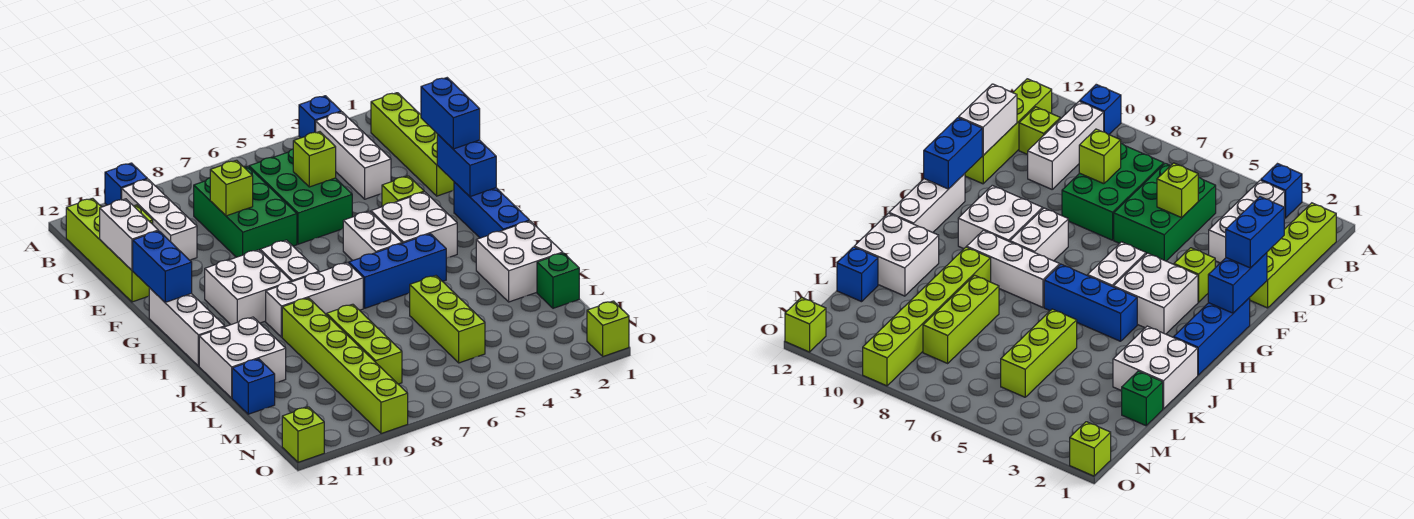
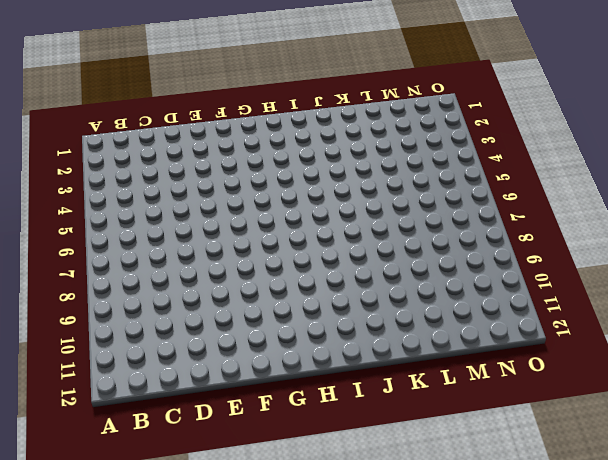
none -> blue brick A3 level 1
none -> blue brick A10 level 1
none -> lime brick B1:E1 level 1
none -> white brick B3:D3 level 1

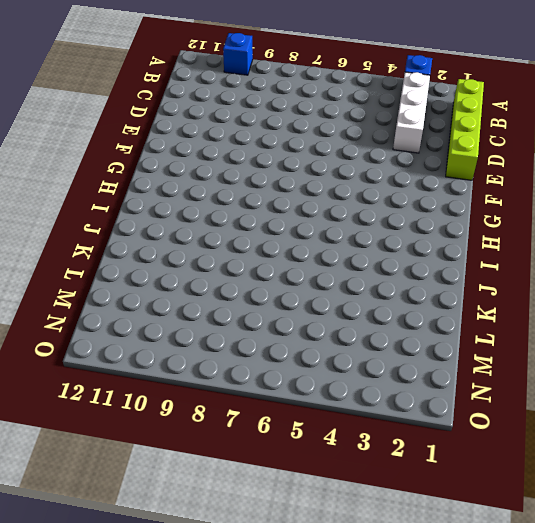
none -> white brick B10:D10 level 1
none -> lime brick B12:E12 level 1
none -> green brick C5:E6 level 1
none -> green brick C7:E8 level 1

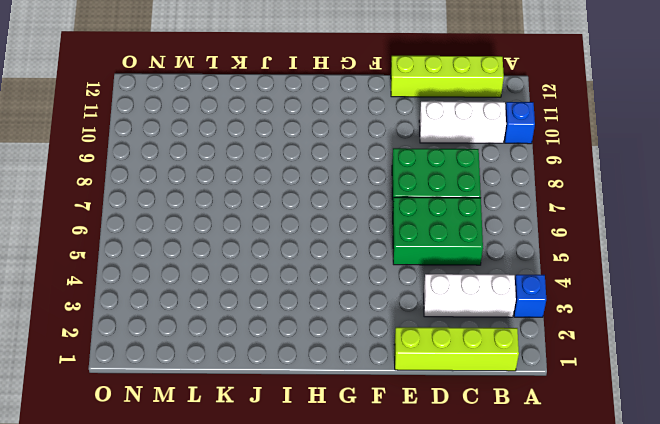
none -> lime brick C11 level 1
none -> lime brick F3 level 1
none -> blue brick G1:I1 level 1
none -> white brick G3:H4 level 1

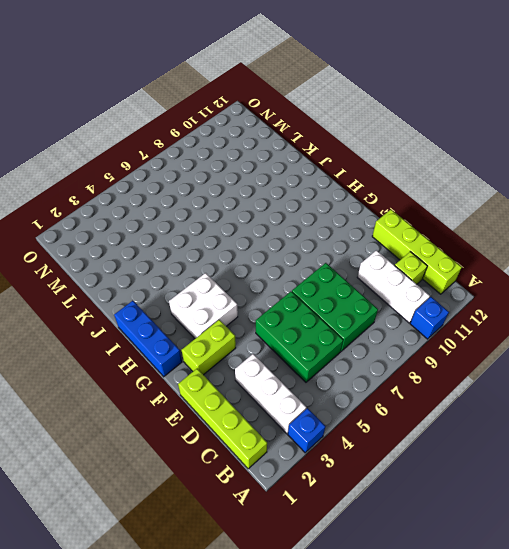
lime brick F2:F3 level 1 -> lime brick F3 level 1
none -> white brick G5:H5 level 1
none -> white brick G8:H8 level 1
none -> white brick G9:H10 level 1
none -> white brick G12:I12 level 1

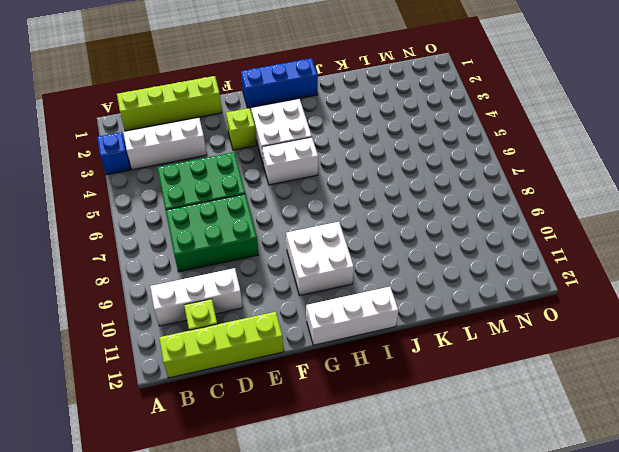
none -> blue brick A10 level 1
none -> white brick G8:H8 level 1
none -> blue brick I4:I6 level 1
none -> white brick I7:I9 level 1

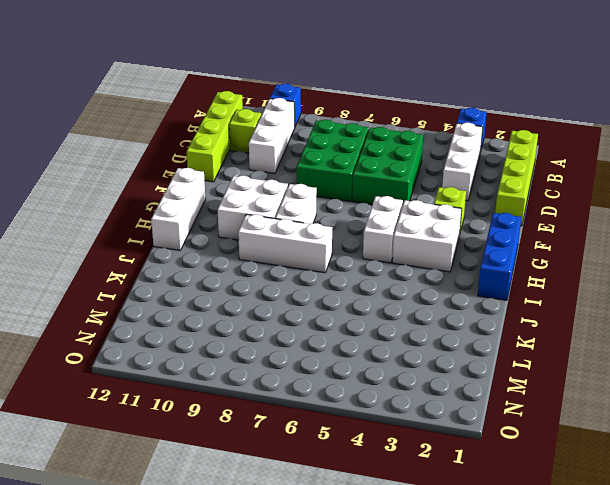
none -> blue brick I4:I6 level 1
none -> white brick J1:K2 level 1
none -> lime brick J9:O9 level 1
none -> white brick J11:K12 level 1

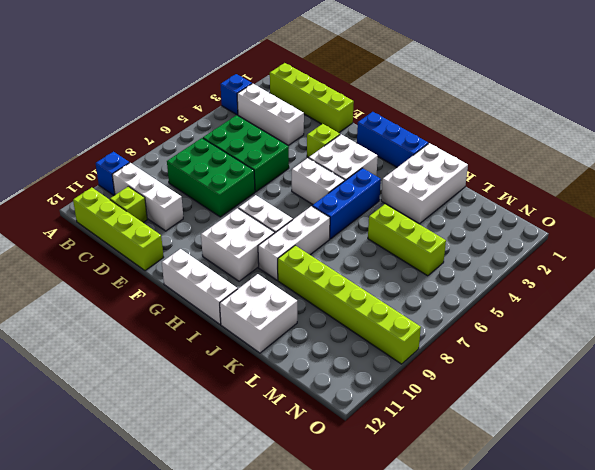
white brick J1:K3 level 1 -> white brick J1:K2 level 1
none -> lime brick K8:M8 level 1
none -> green brick L1 level 1
none -> blue brick L12 level 1
none -> lime brick O1 level 1

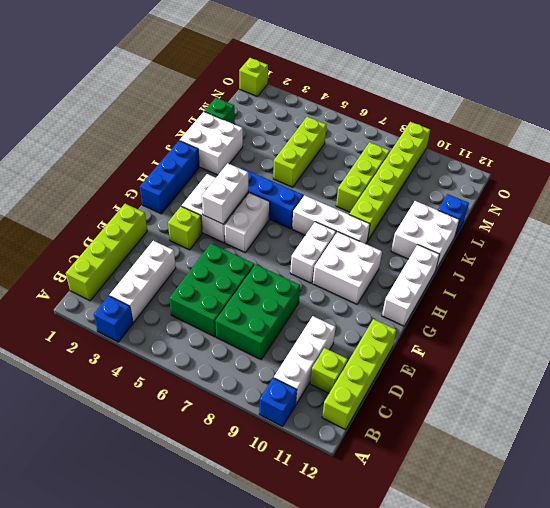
white brick G4:H4 level 2 -> white brick D12:E12 level 2
none -> lime brick O12 level 1
none -> lime brick D5 level 2
none -> lime brick D8 level 2
none -> blue brick F1:G1 level 2

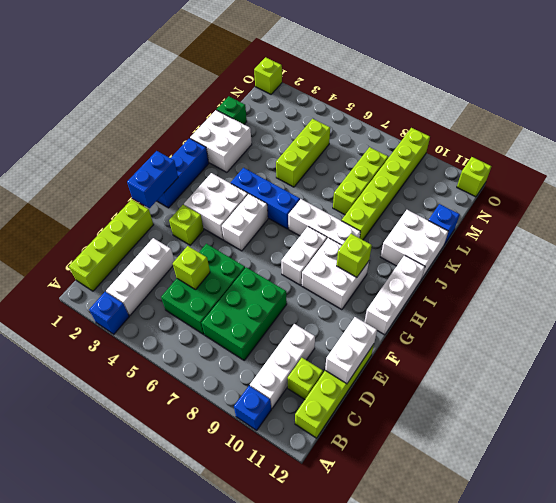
lime brick H10 level 2 -> lime brick D8 level 2
none -> blue brick F12:G12 level 2
none -> blue brick E1:F1 level 3

